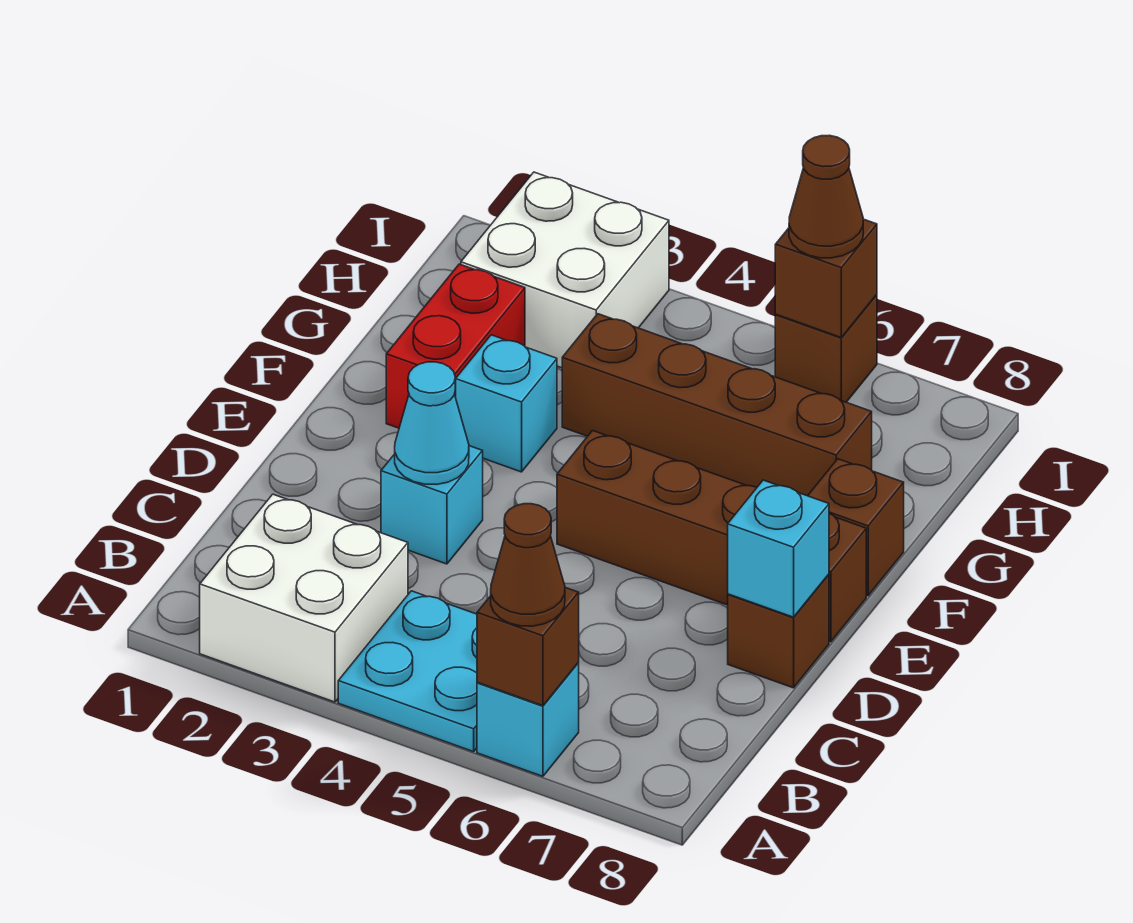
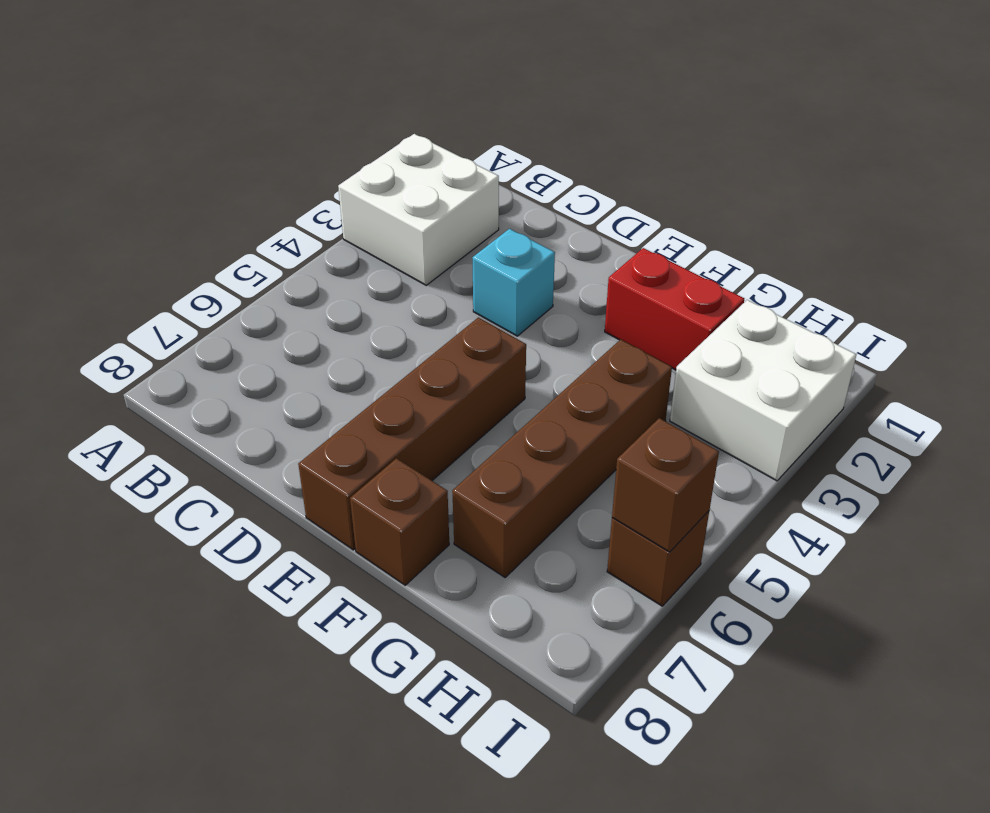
none -> cyan plate A4:B5 level 1
none -> cyan brick A6 level 1
none -> brown brick D8 level 1

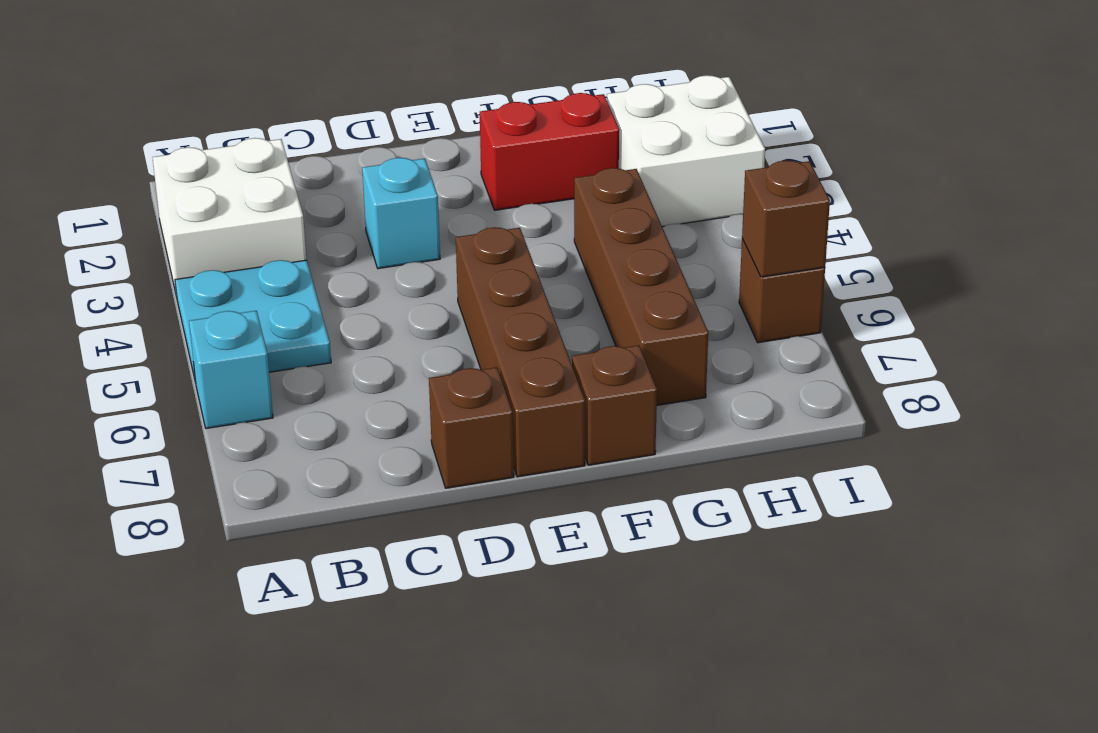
none -> cyan brick F3 level 1
none -> brown brick A6 level 2
none -> cyan cone D3 level 2

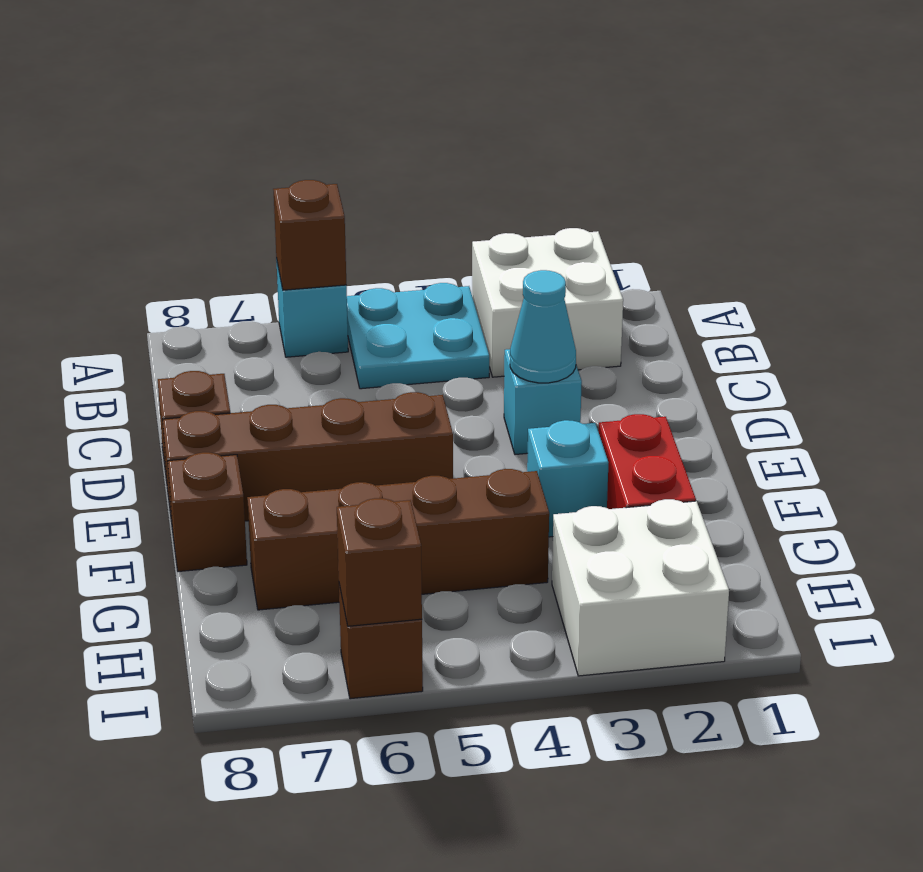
none -> cyan brick D8 level 2
none -> brown cone A6 level 3
none -> brown cone I6 level 3

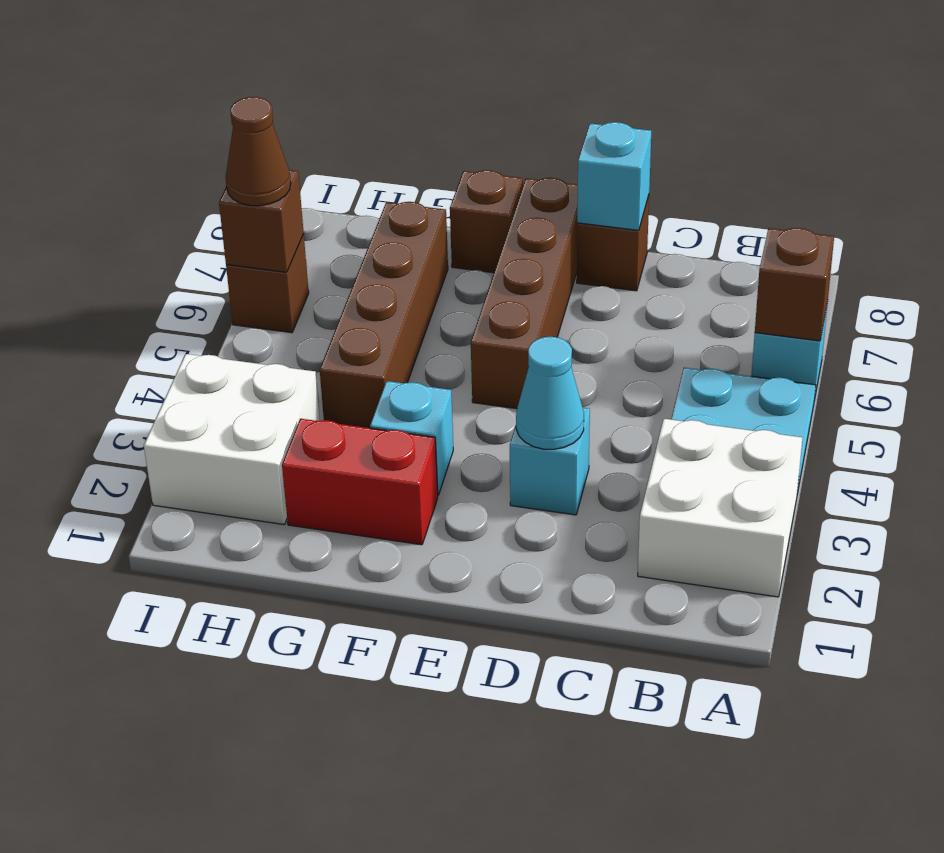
none -> brown cone A6 level 3

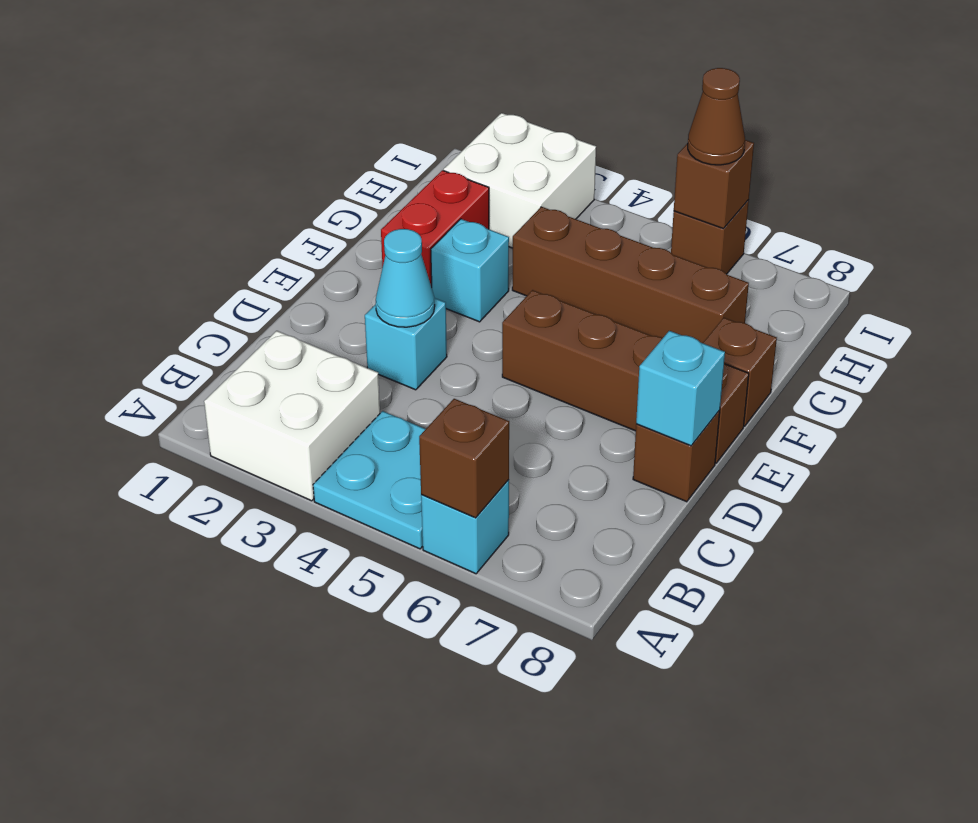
none -> brown cone A6 level 3

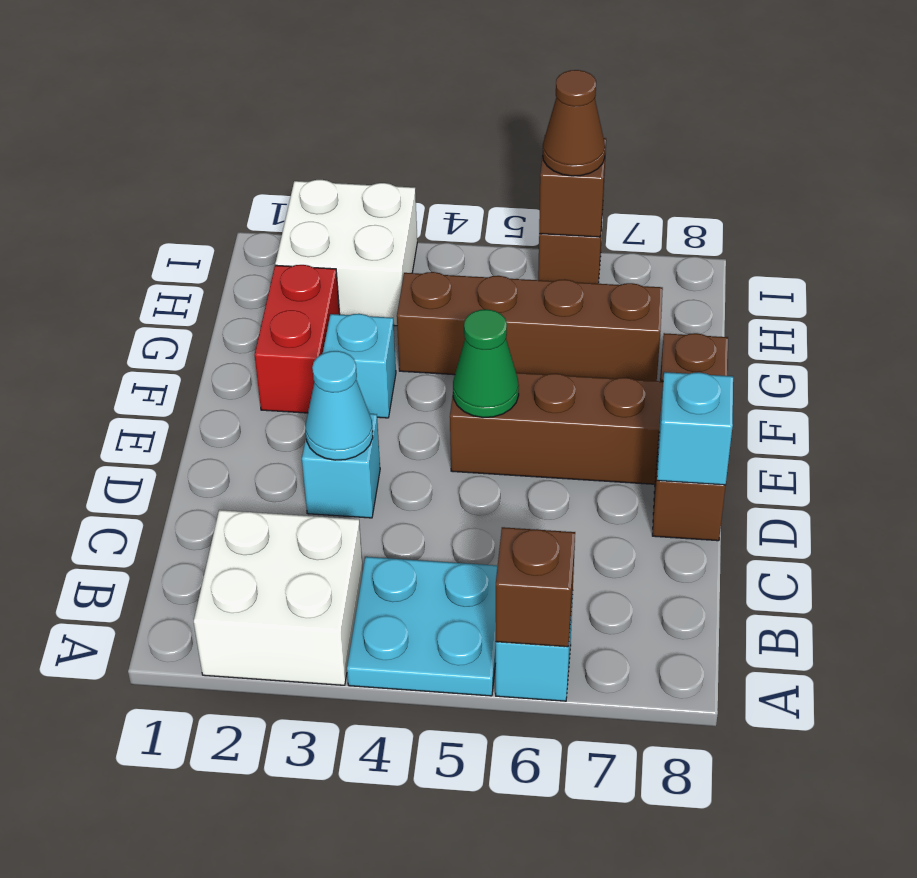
green cone E5 level 2 -> none
none -> brown cone A6 level 3

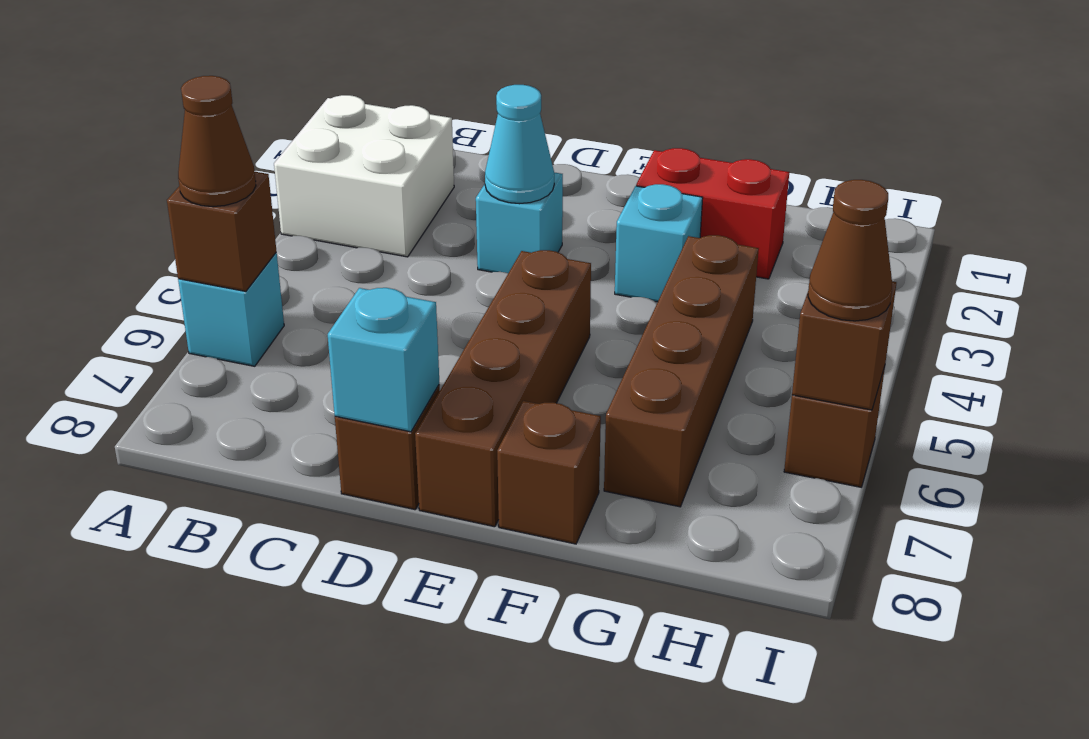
none -> cyan plate A4:B5 level 1
none -> white brick H2:I3 level 1

